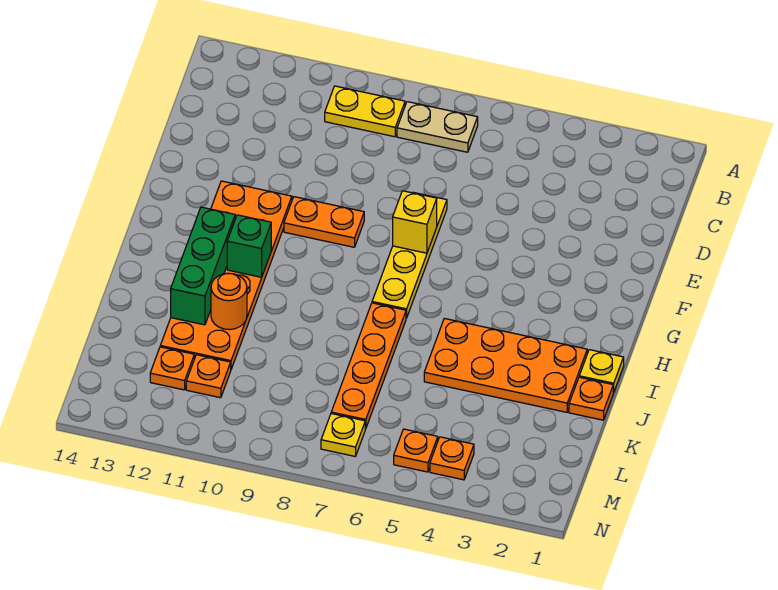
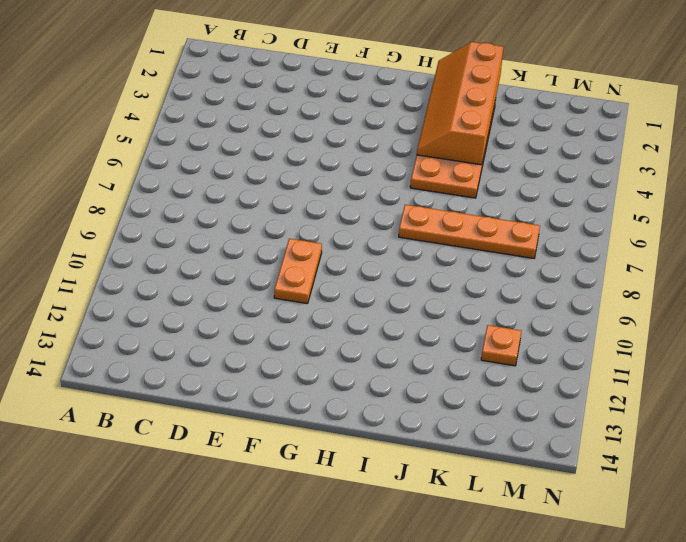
orange slope I1:J4 level 2 top J -> none
none -> tan plate B7:B8 level 1
none -> yellow plate B9:B10 level 1
none -> yellow plate E7:H7 level 1

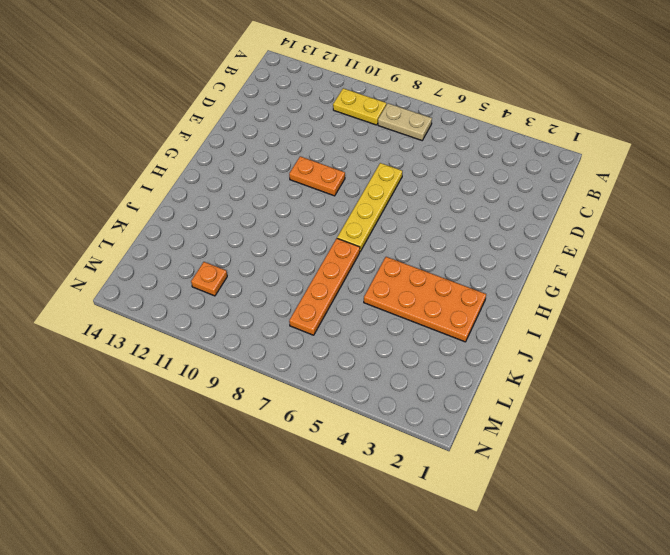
none -> orange plate F11:K12 level 1
none -> yellow plate I1 level 1
none -> orange plate J1 level 1

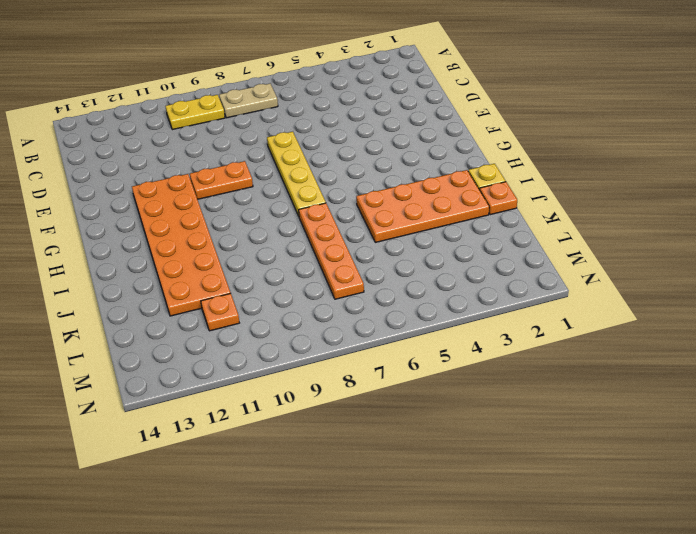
none -> orange plate L12 level 1
none -> orange plate M4 level 1
none -> orange plate M5 level 1

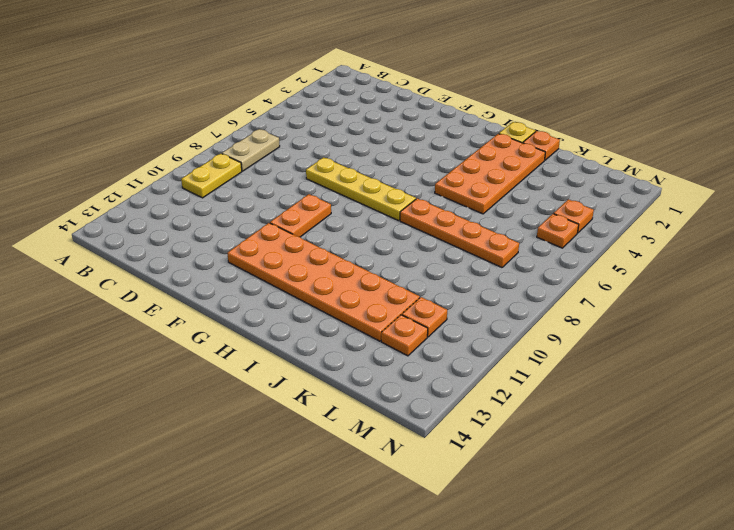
none -> yellow plate M7 level 1
none -> yellow brick F7 level 2
none -> green brick H11 level 2

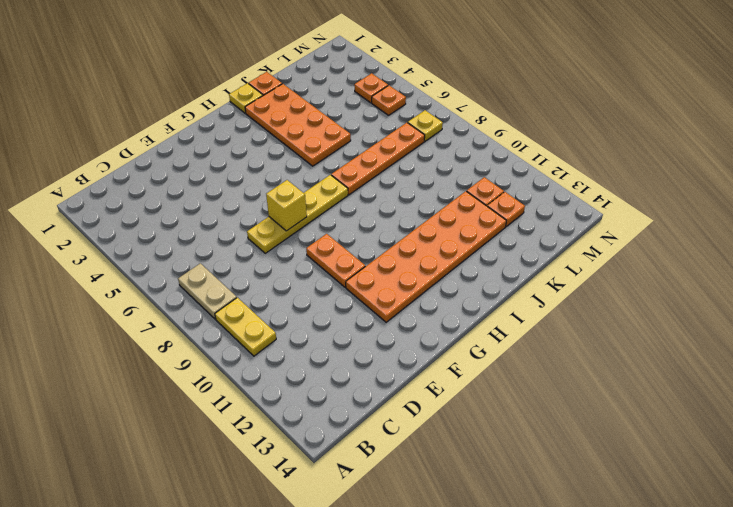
none -> green brick H11 level 2
none -> green brick H12:J12 level 2
none -> orange round brick J11 level 2

